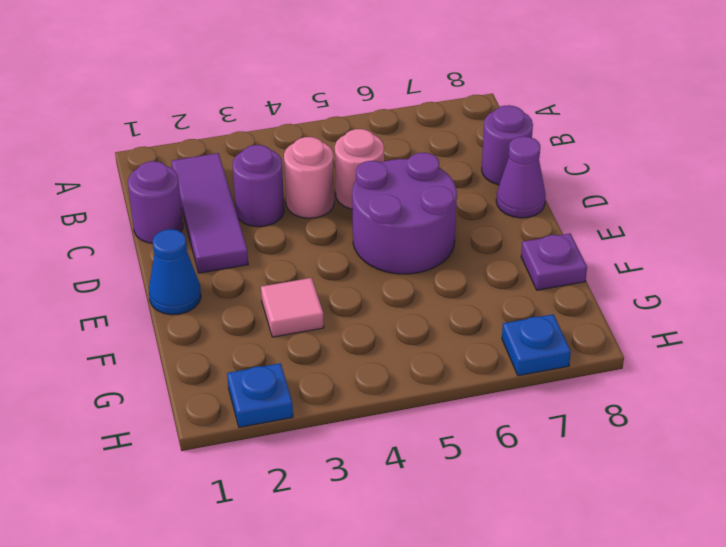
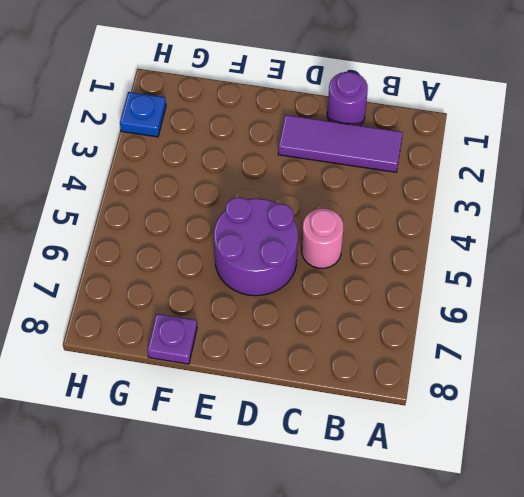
none -> purple round brick C3 level 1
none -> pink round brick C4 level 1
none -> purple round brick C8 level 1

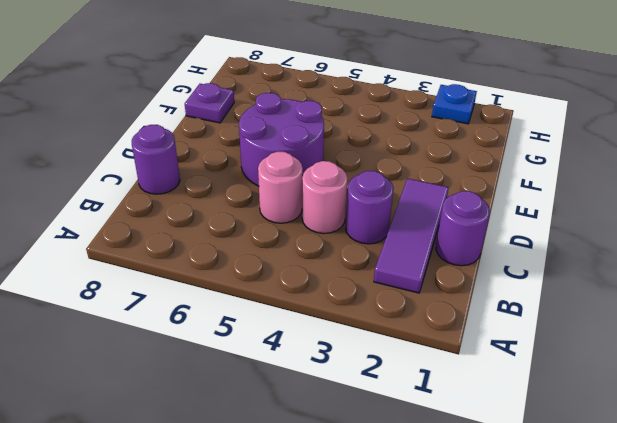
none -> purple cone D8 level 1
none -> blue cone E1 level 1
none -> pink tile F3 level 1

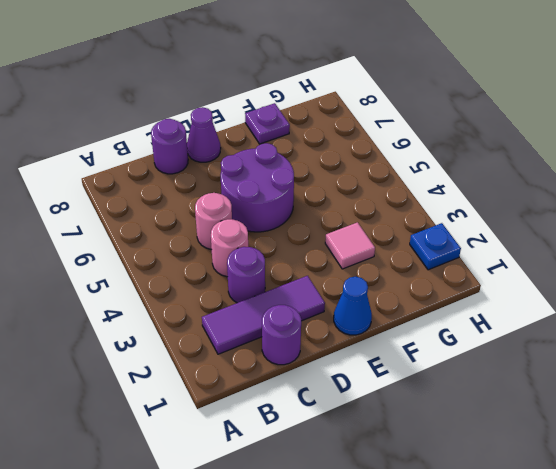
none -> blue plate H7 level 1

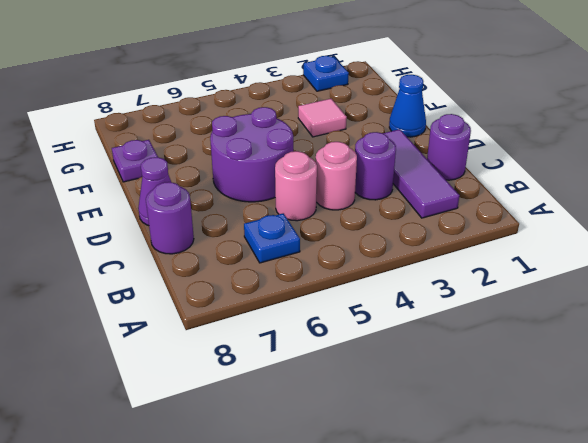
blue plate B6 level 1 -> blue plate H7 level 1

